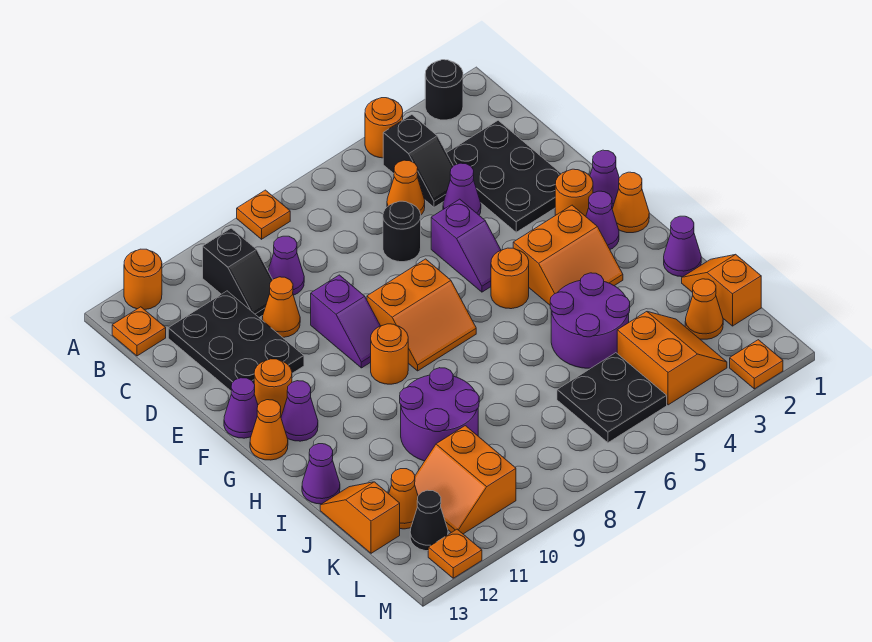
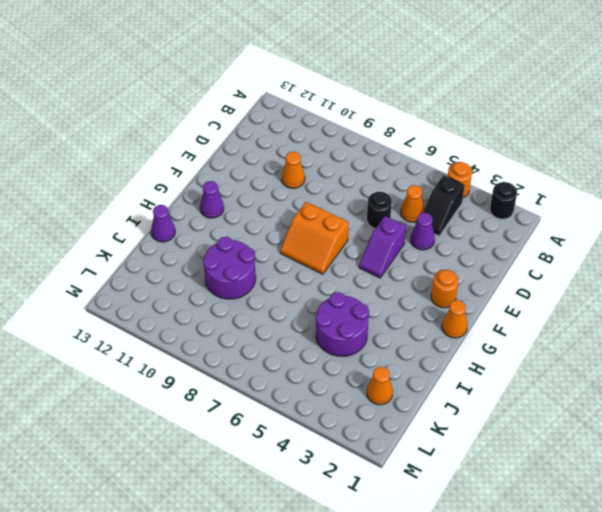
none -> orange plate A8 level 1
none -> orange round brick A12 level 1
none -> black slope B10:C10 level 1 top B
none -> orange plate B13 level 1

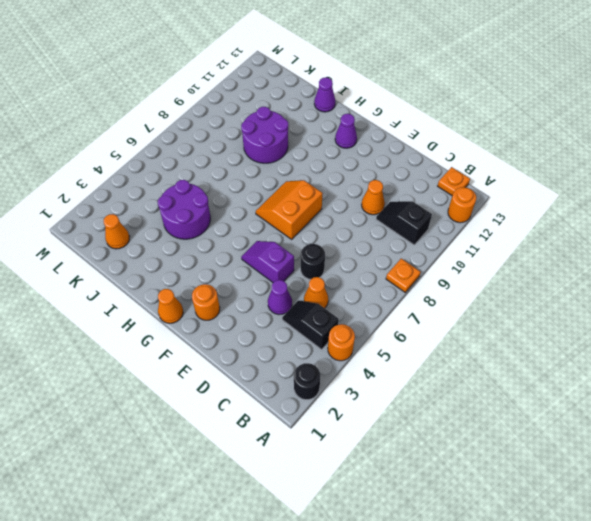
none -> black plate C2:E3 level 1
none -> purple cone C9 level 1
none -> black plate C11:E12 level 1
none -> purple slope E9:F9 level 1 top E

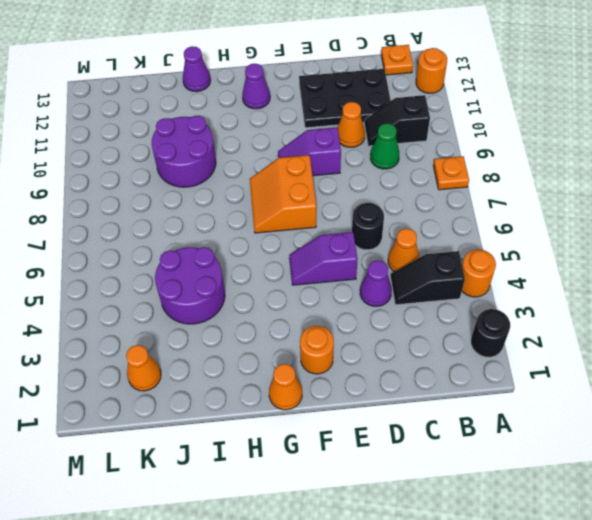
green cone C9 level 1 -> purple cone C9 level 1
none -> black plate C2:E3 level 1
none -> purple cone F1 level 1
none -> orange round brick F12 level 1
none -> purple cone F13 level 1

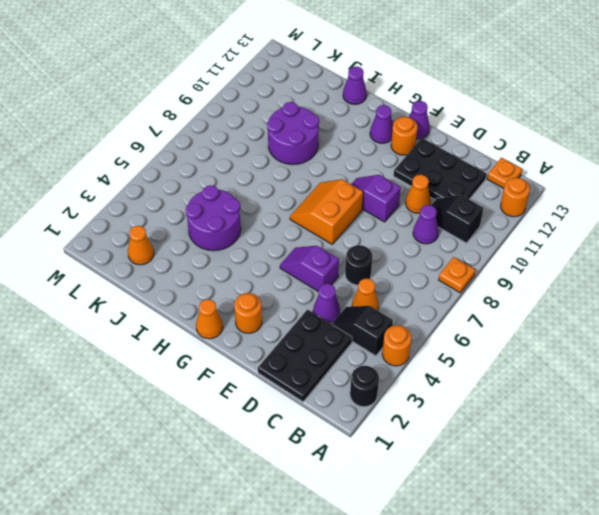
black plate C1:D3 level 1 -> black plate C2:E3 level 1
none -> purple cone F1 level 1
none -> purple cone G2 level 1
none -> orange slope G3:H4 level 1 top G
none -> orange round brick G5 level 1

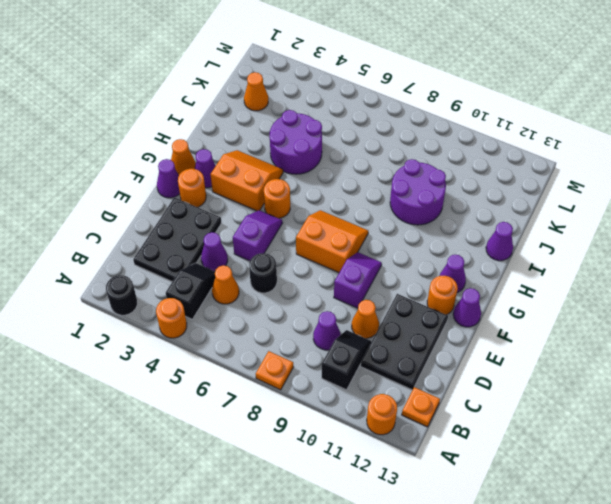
none -> orange round brick G9 level 1
none -> orange cone G13 level 1
none -> purple cone I1 level 1
none -> orange slope J1:K1 level 1 top K

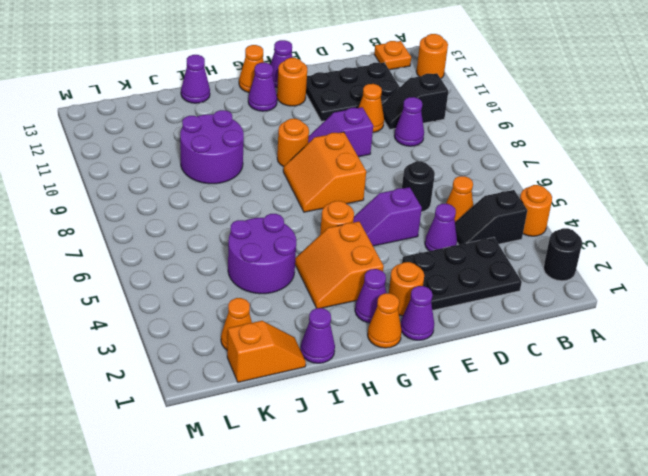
none -> orange plate A8 level 1
none -> orange slope J13:K13 level 1 top K
none -> orange slope K3:L4 level 1 top 4
none -> black plate K5:L6 level 1

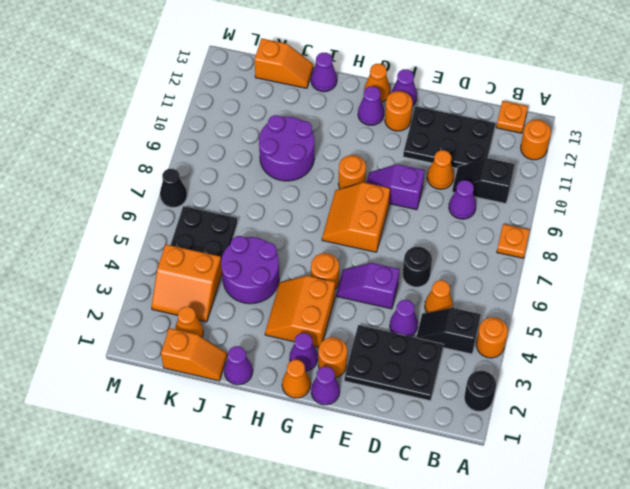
black cone M7 level 1 -> black cone L12 level 1
none -> orange slope K10:L11 level 1 top 10
none -> orange cone K12 level 1
none -> orange plate M2 level 1
none -> orange plate M12 level 1

